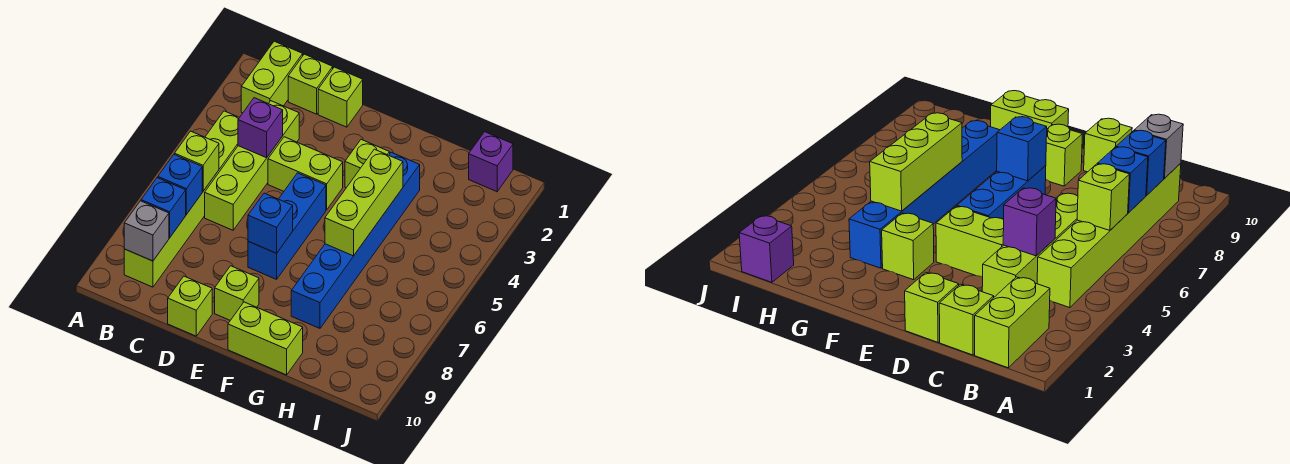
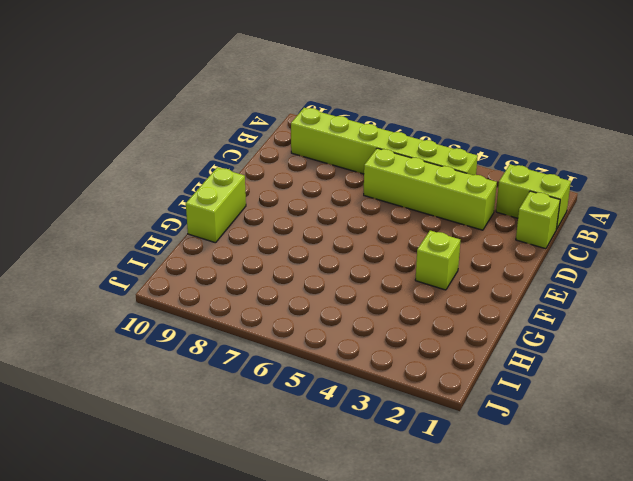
none -> lime brick D1 level 1
none -> lime brick D4:E4 level 1
none -> lime brick D10 level 1

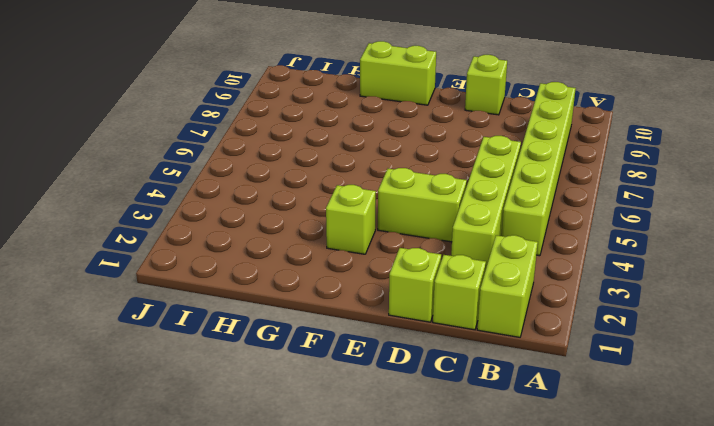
none -> blue brick E5:E7 level 1
none -> lime brick E9 level 1
none -> blue brick G3:G8 level 1

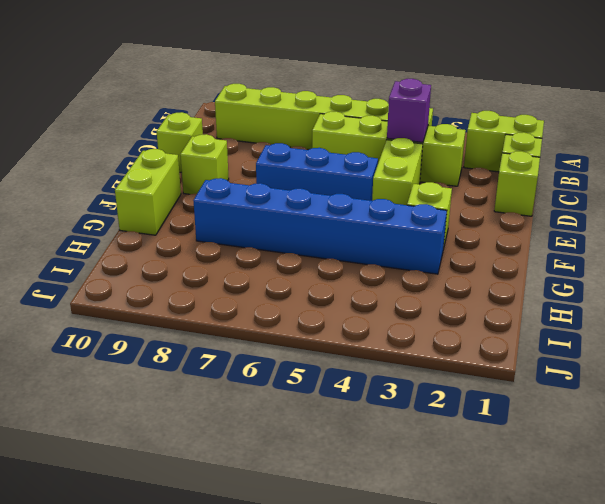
none -> purple brick I1 level 1
none -> lime brick B6 level 2
none -> blue brick B7 level 2

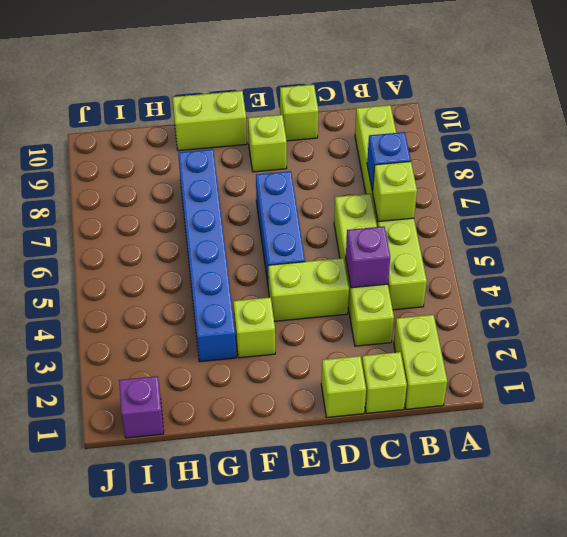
none -> blue brick B8 level 2
none -> grey brick B9 level 2
none -> blue brick E7 level 2

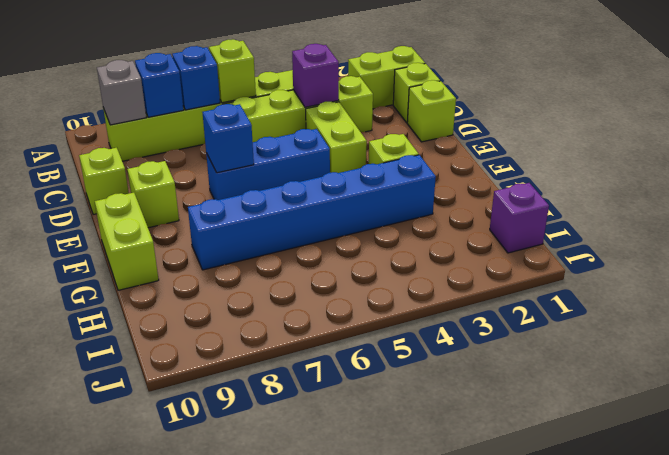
none -> lime brick G4:G6 level 2

